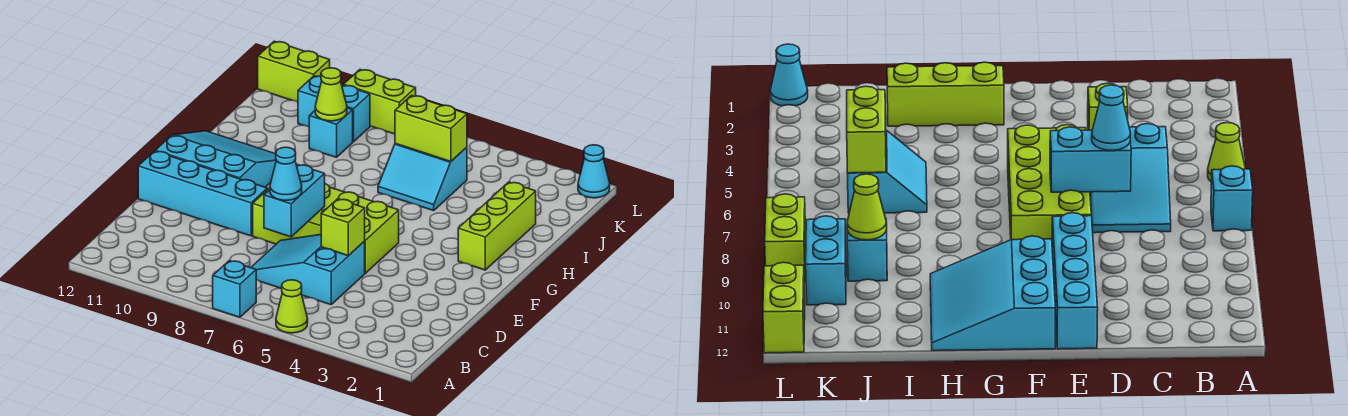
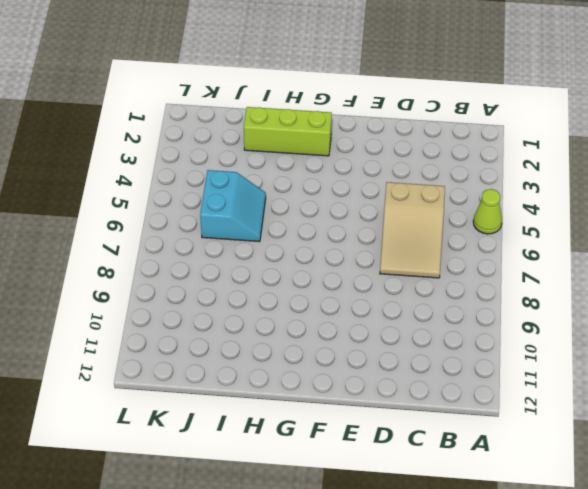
tan slope C5:D7 level 1 top 5 -> cyan slope C5:D7 level 1 top 5
none -> cyan brick A7 level 1
none -> lime brick E5:F8 level 1
none -> cyan brick E9:E12 level 1

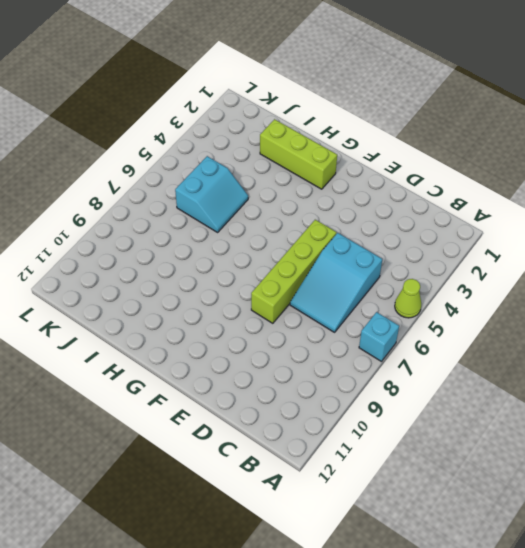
lime brick E5:E8 level 1 -> lime brick E5:F8 level 1
none -> cyan brick E9:E12 level 1
none -> cyan slope F10:H12 level 1 top F
none -> cyan brick J9 level 1

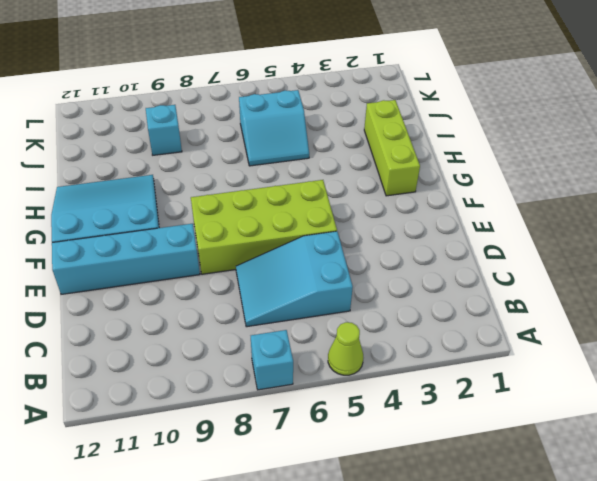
none -> cyan brick K9:K10 level 1
none -> cyan cone L1 level 1
none -> lime brick L8:L9 level 1

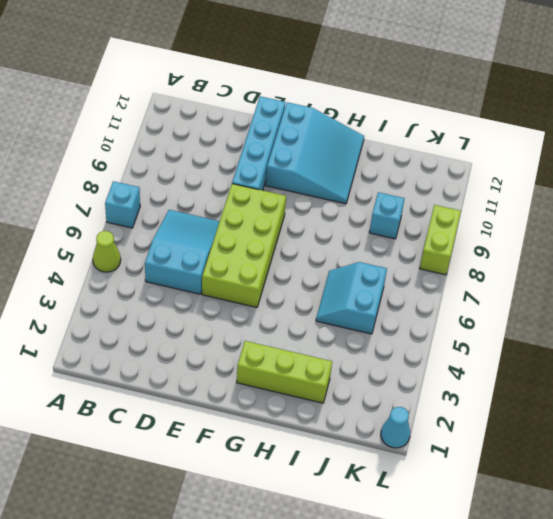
none -> cyan brick K9:K10 level 1
none -> lime brick L11:L12 level 1
none -> lime brick D5 level 2

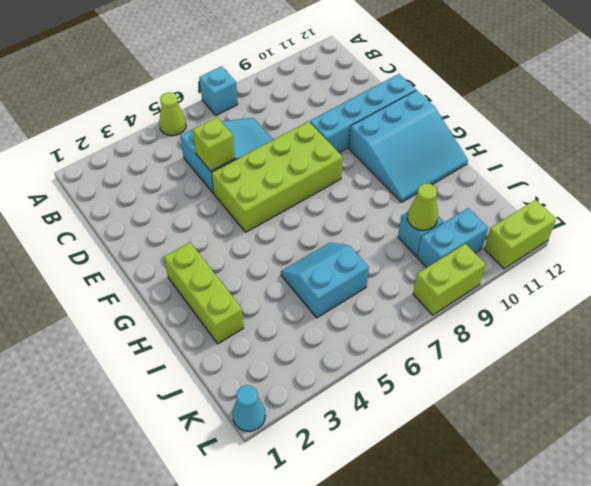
none -> cyan brick D7:E7 level 2
none -> lime brick J5:J6 level 2
none -> cyan cone D7 level 3

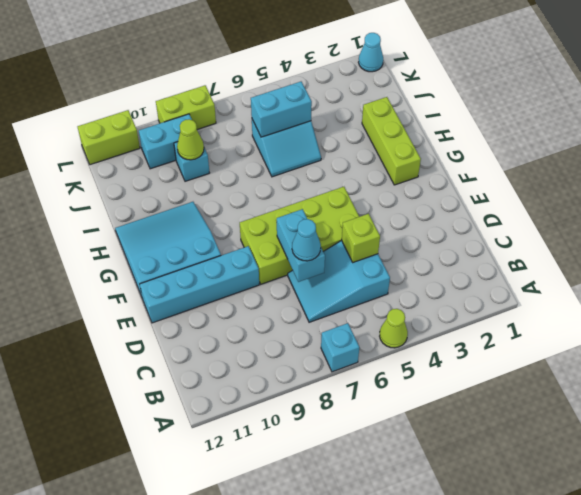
cyan brick J5:J6 level 2 -> lime brick J5:J6 level 2

